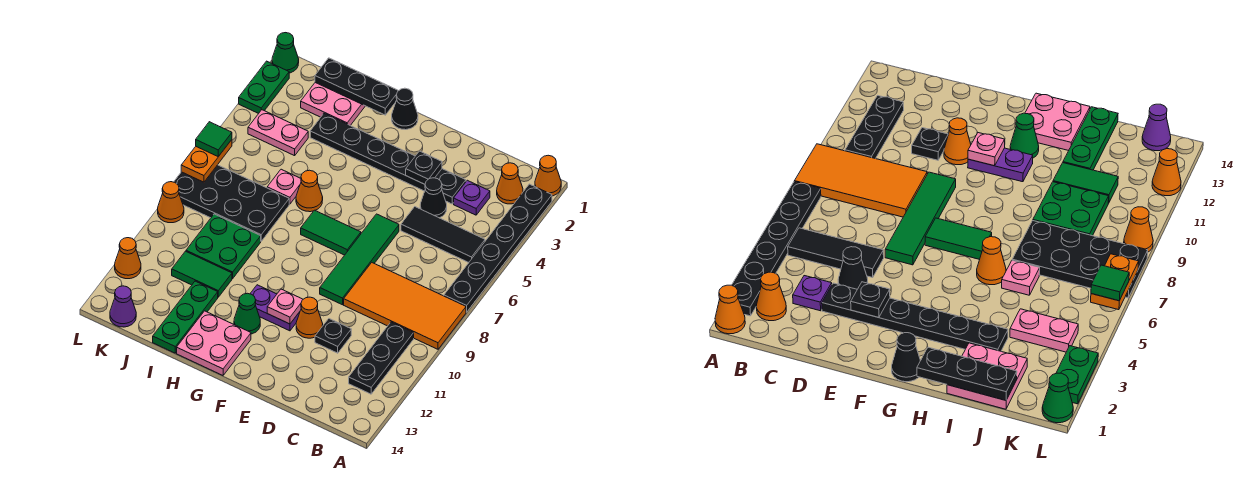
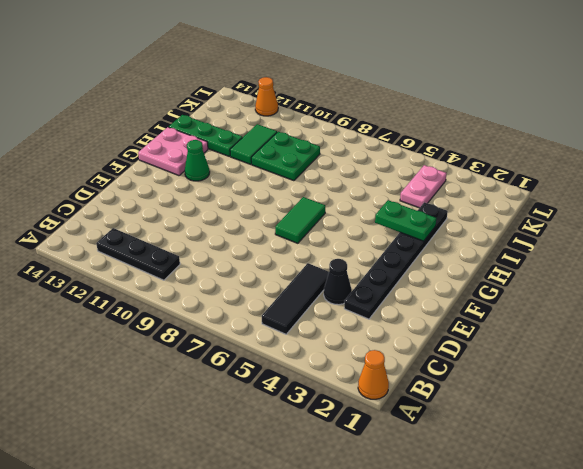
green plate H3:H4 level 2 -> green plate L2:L3 level 1
none -> black plate A2:A7 level 1
none -> orange tile A8:D9 level 1
none -> orange cone B2 level 1
none -> purple plate C3 level 1

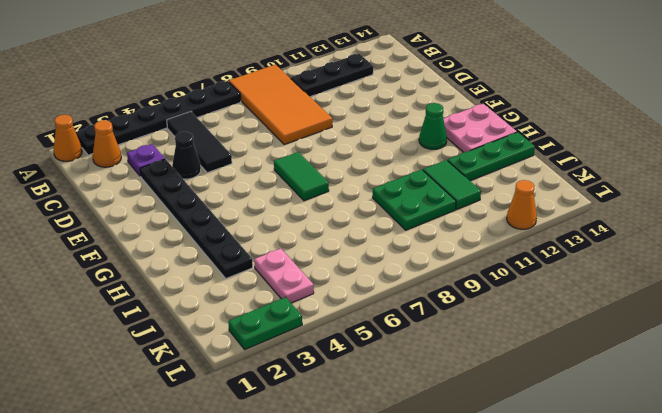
none -> black plate D11 level 1
none -> green tile E6:E9 level 1
none -> orange cone E11 level 1
none -> purple plate F11:G11 level 1

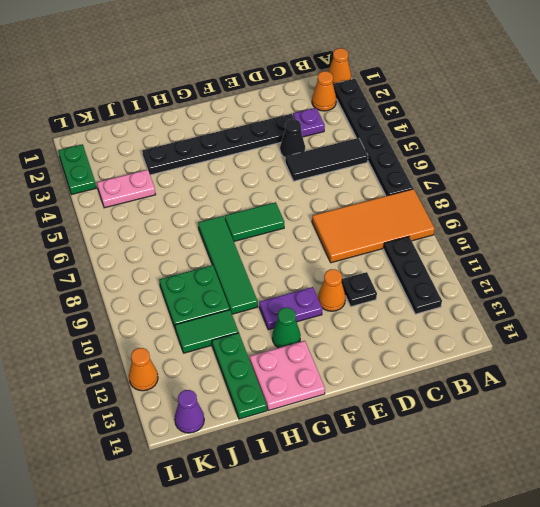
green tile H7:H10 level 1 -> green tile E6:E9 level 1
none -> black cone G1 level 1
none -> orange cone H6 level 1
none -> pink plate I1:J2 level 1
none -> pink plate I6 level 1

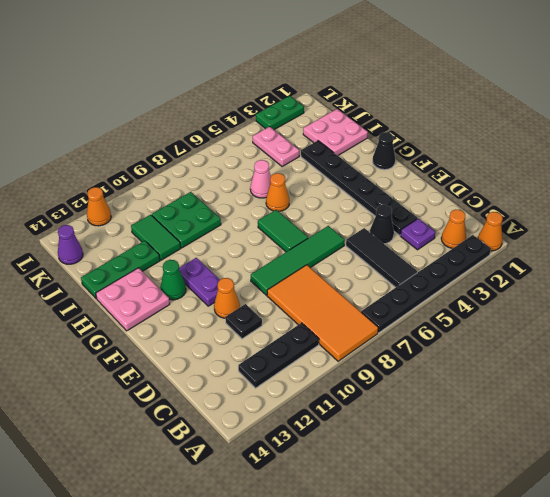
pink cone I6 level 1 -> pink plate I6 level 1
none -> black plate I7:L8 level 1
none -> green cone L1 level 1
none -> orange cone L9 level 1
none -> black plate E3 level 2

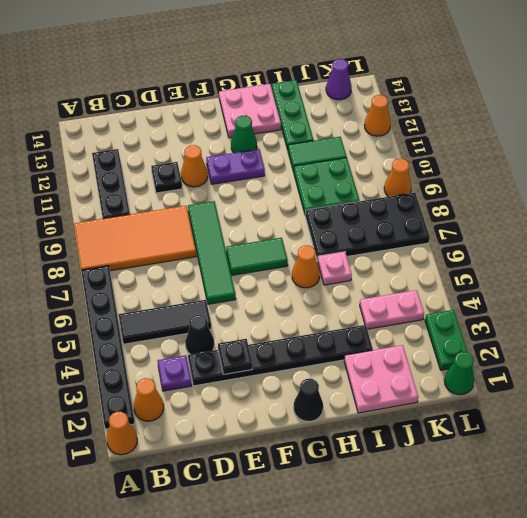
none -> pink plate F11 level 2
none -> black plate H1:J1 level 2
none -> orange plate L6:L7 level 2
none -> green tile L6 level 3

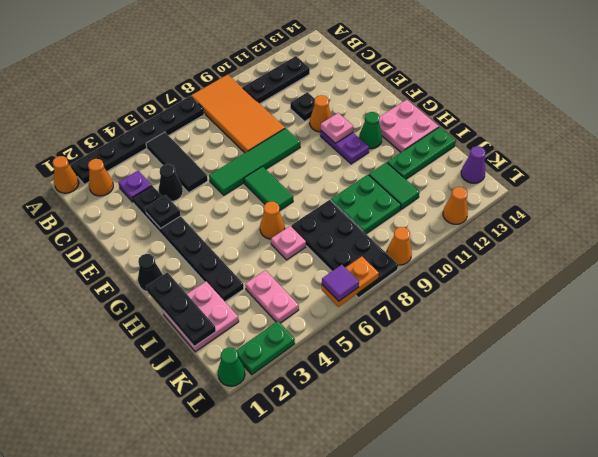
purple tile L6 level 3 -> green tile L6 level 3

